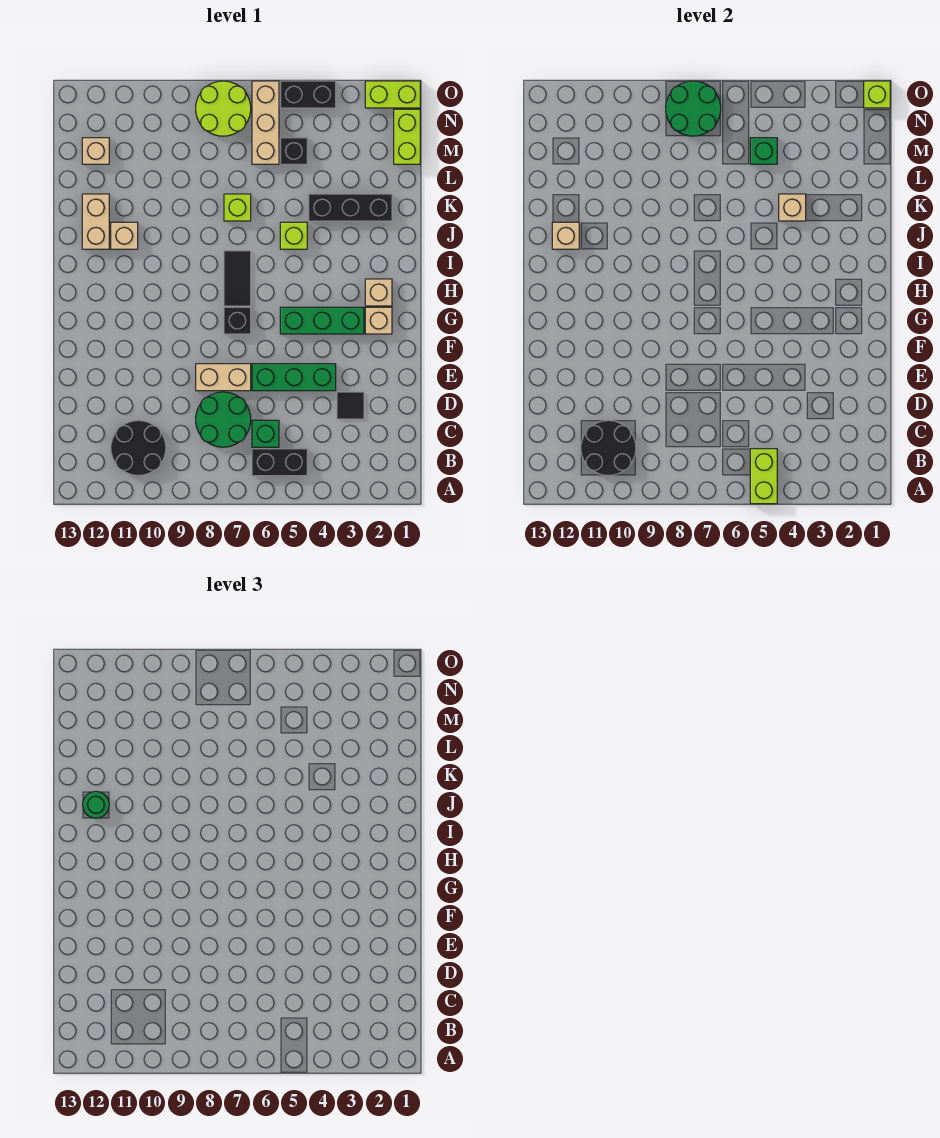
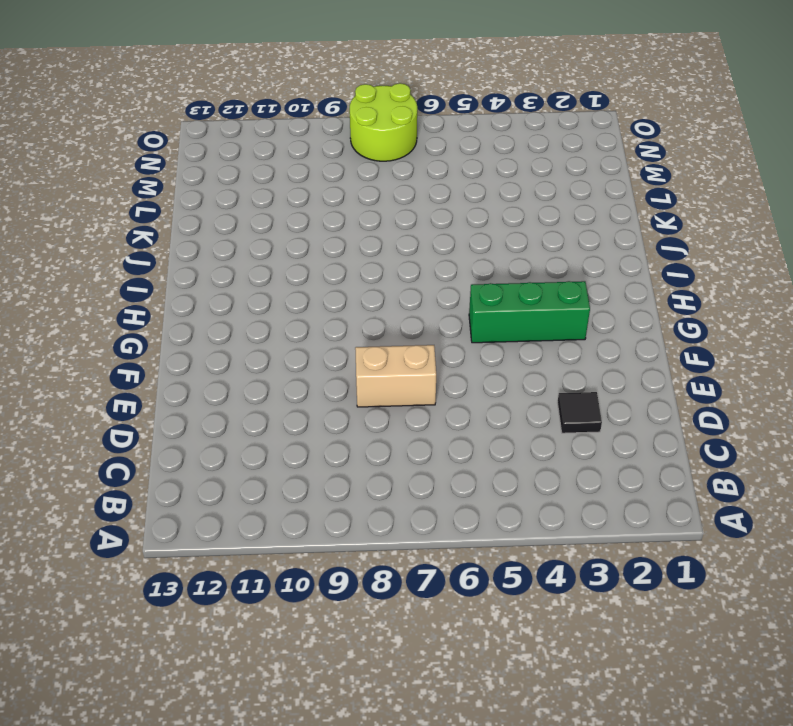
none -> black brick B5:B6 level 1
none -> black round brick B10:C11 level 1
none -> green brick C6 level 1
none -> green round brick C7:D8 level 1

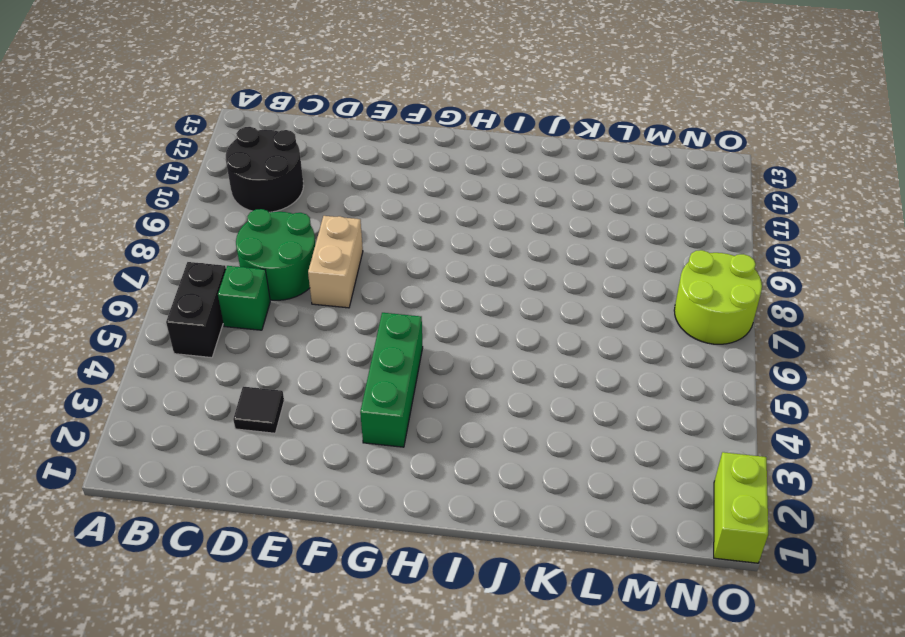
none -> green brick E4:E6 level 1
none -> tan brick G2 level 1
none -> black brick G7 level 1
none -> tan brick H2 level 1

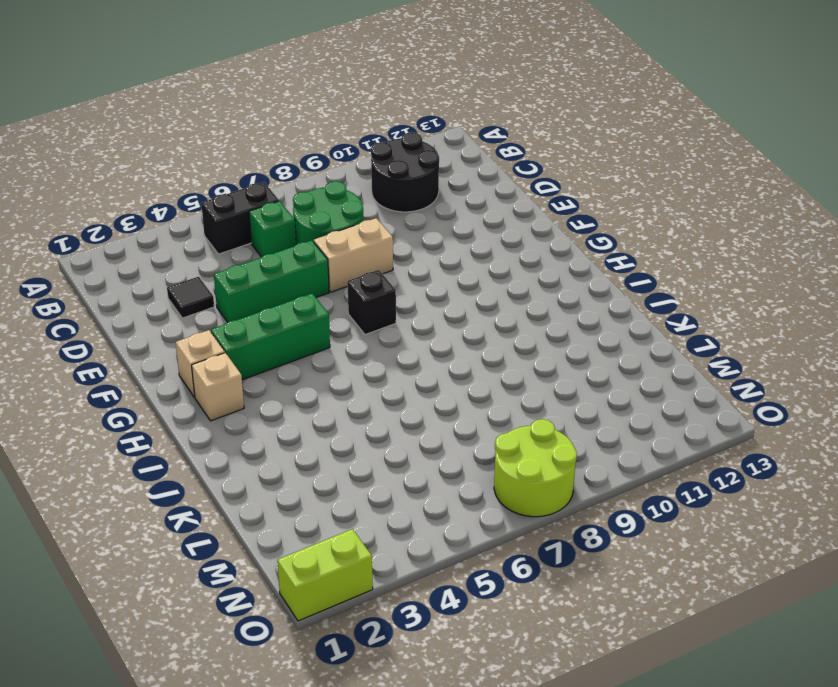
none -> black tile H7:I7 level 1
none -> lime brick J5 level 1
none -> tan brick J11 level 1
none -> tan brick J12:K12 level 1

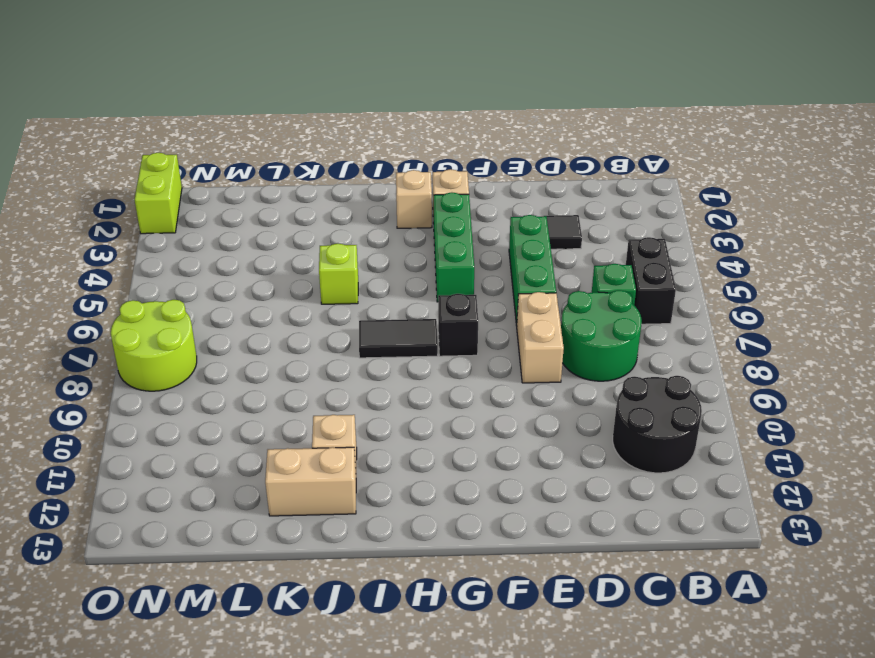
none -> black brick K2:K4 level 1
none -> lime brick K7 level 1
none -> lime brick M1:N1 level 1
none -> black brick M5 level 1

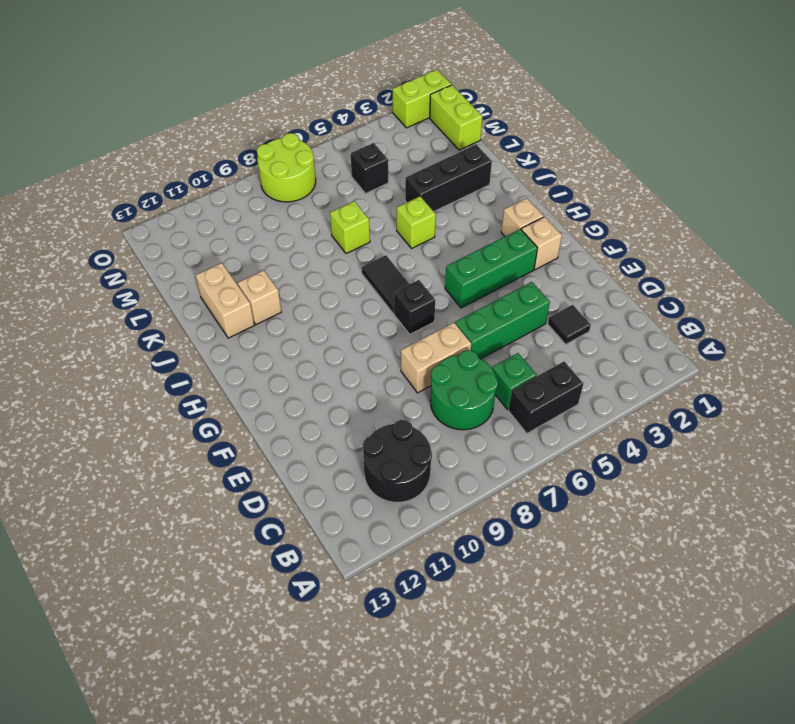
none -> tan brick M6:O6 level 1
none -> tan brick M12 level 1
none -> black brick O4:O5 level 1
none -> lime brick A5:B5 level 2

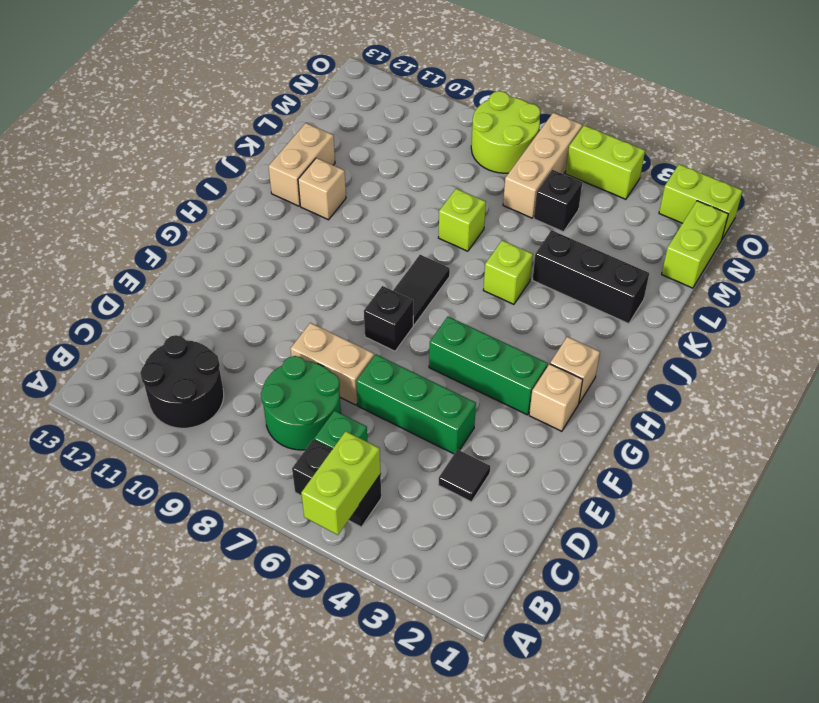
lime brick O4:O5 level 1 -> black brick O4:O5 level 1
none -> tan brick M12 level 1
none -> black round brick B10:C11 level 2
none -> tan brick J12 level 2
none -> tan brick K4 level 2

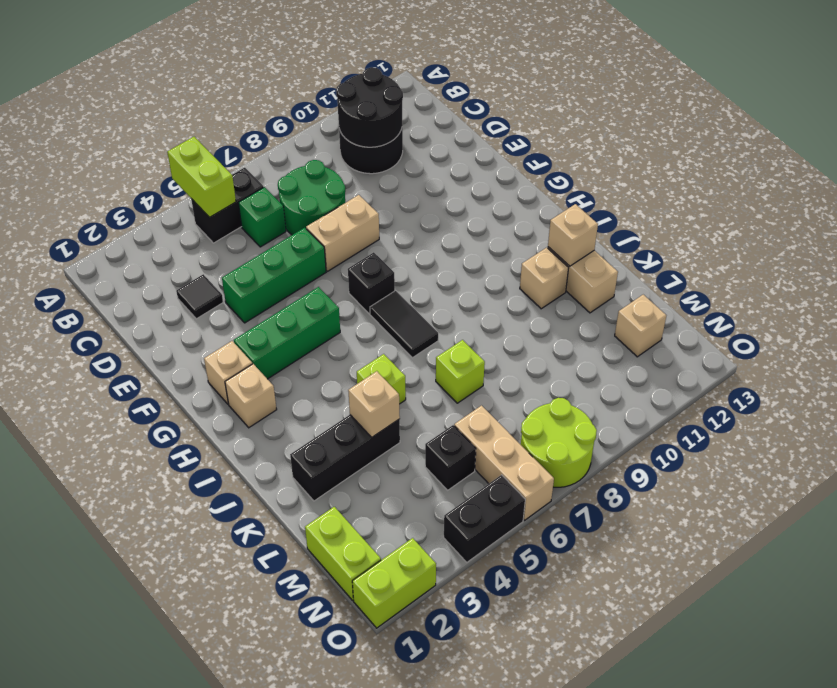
none -> green brick M5 level 2
none -> green round brick N7:O8 level 2
none -> lime brick O1 level 2
none -> green round brick J12 level 3

